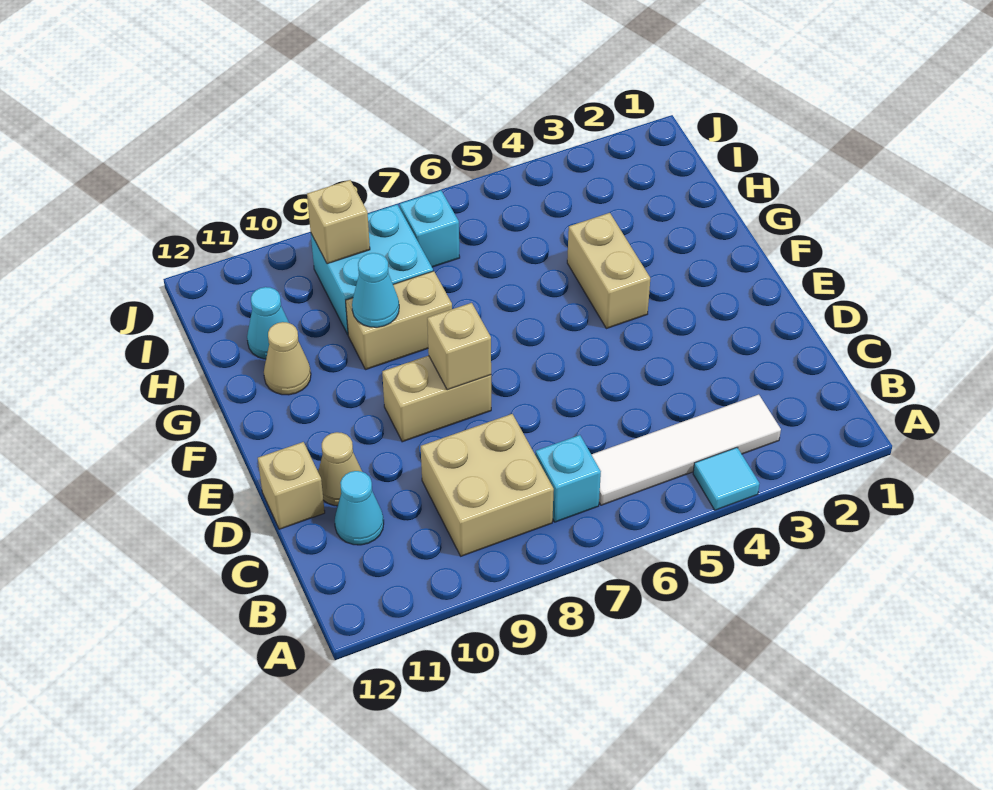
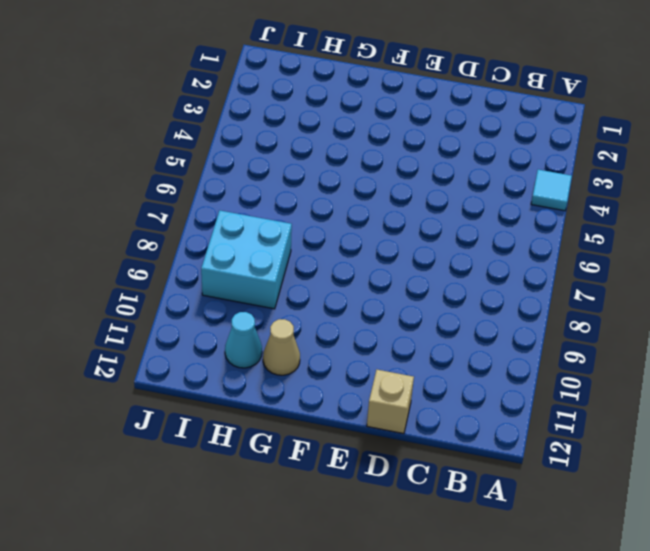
none -> white tile B3:B6 level 1
none -> cyan brick B7 level 1
none -> tan brick B8:C9 level 1

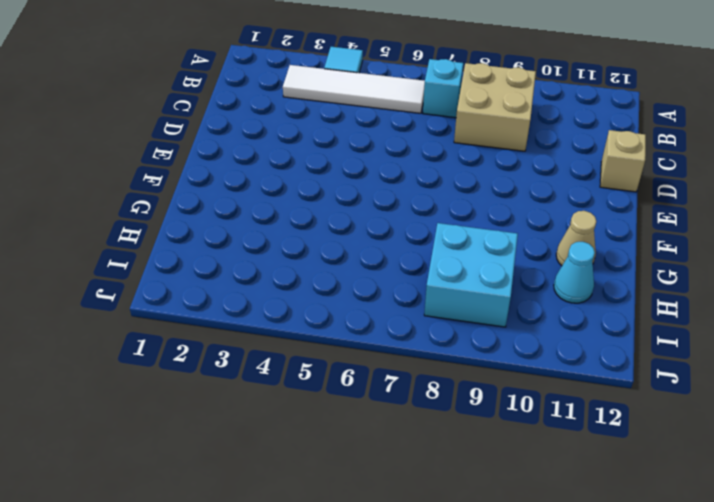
none -> cyan cone C11 level 1
none -> tan cone D11 level 1
none -> tan brick E8:E9 level 1

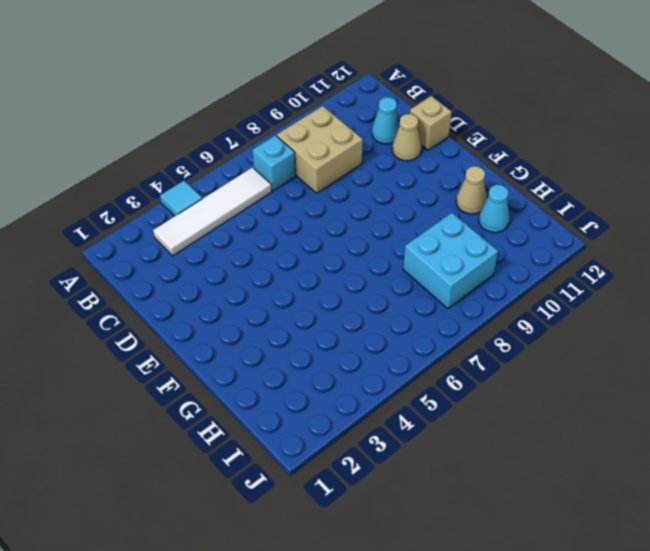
none -> tan brick E8:E9 level 1
none -> tan brick F4:G4 level 1
none -> tan brick G8:G9 level 1

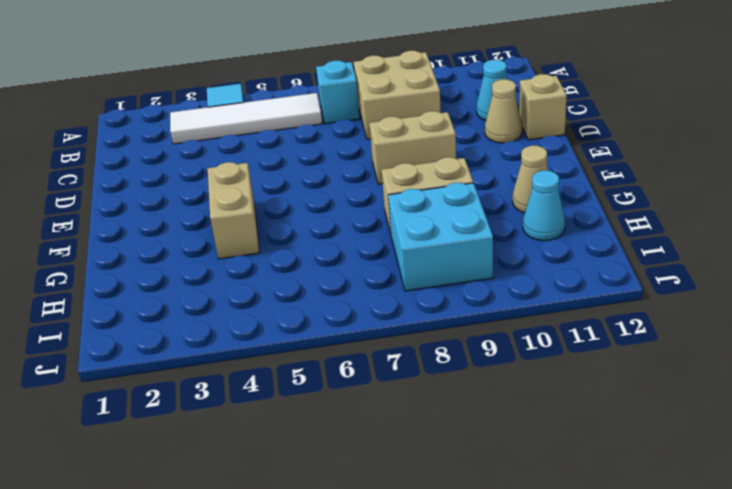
none -> cyan brick I7 level 1
none -> tan brick E8 level 2
none -> cyan cone G9 level 2

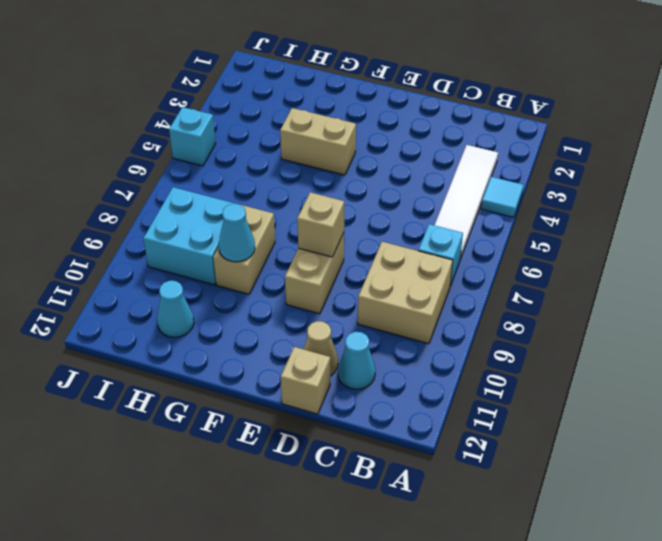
cyan brick J5 level 1 -> cyan brick I7 level 1
none -> tan cone G11 level 1
none -> tan brick I9 level 2

